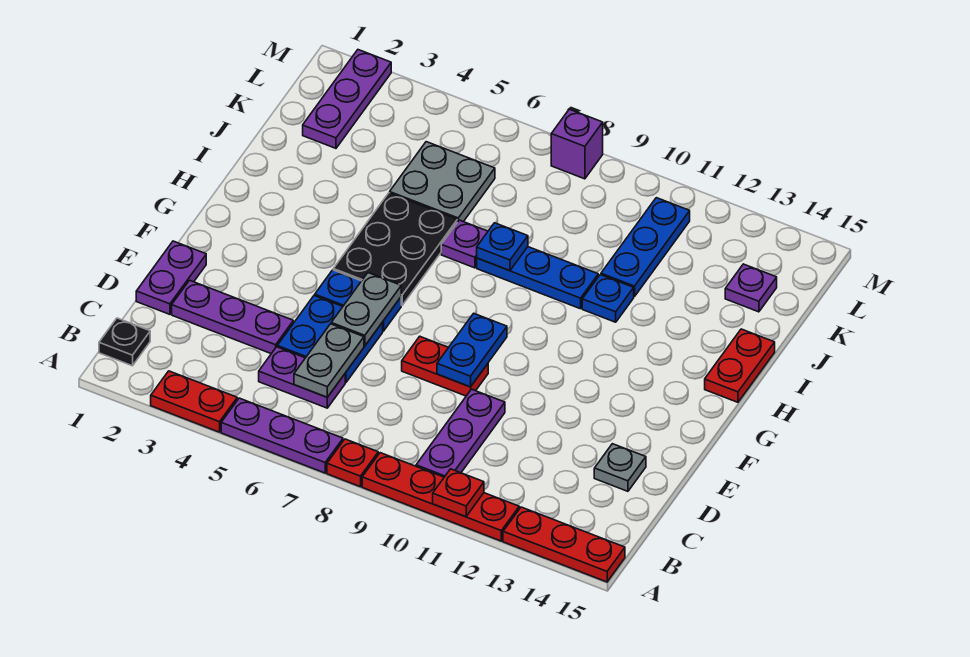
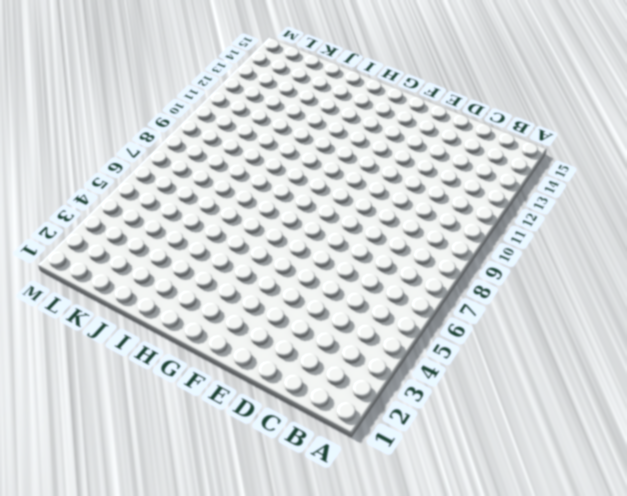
none -> red plate A3:A4 level 1
none -> purple plate A5:A7 level 1
none -> red plate A8 level 1

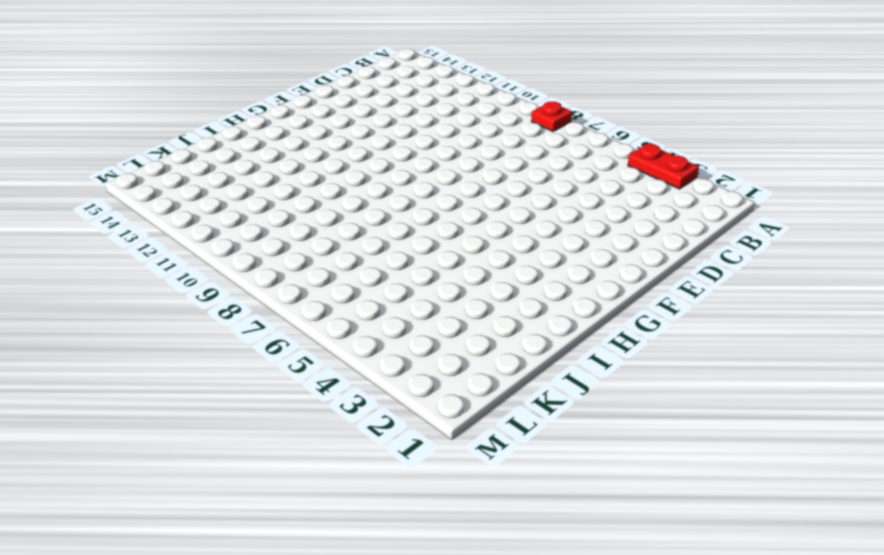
none -> purple plate A5:A7 level 1
none -> red plate A9:A12 level 1
none -> red plate A13:A15 level 1

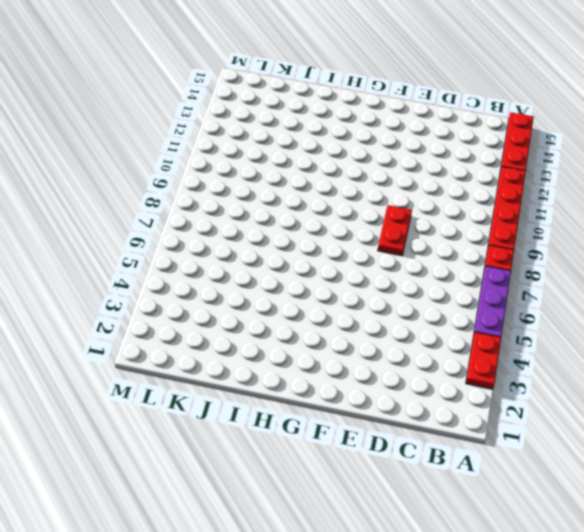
none -> black plate B1 level 1
none -> purple plate B10:D10 level 1
none -> purple plate C5:C6 level 1

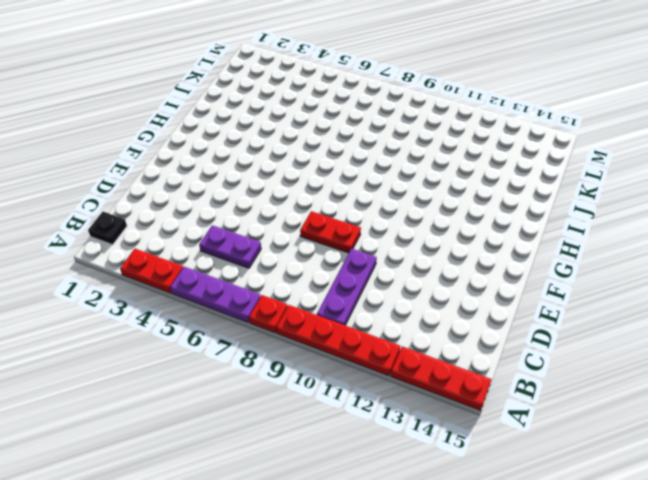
none -> purple plate D1:E1 level 1
none -> purple plate D2:D4 level 1
none -> blue plate D5:E6 level 1

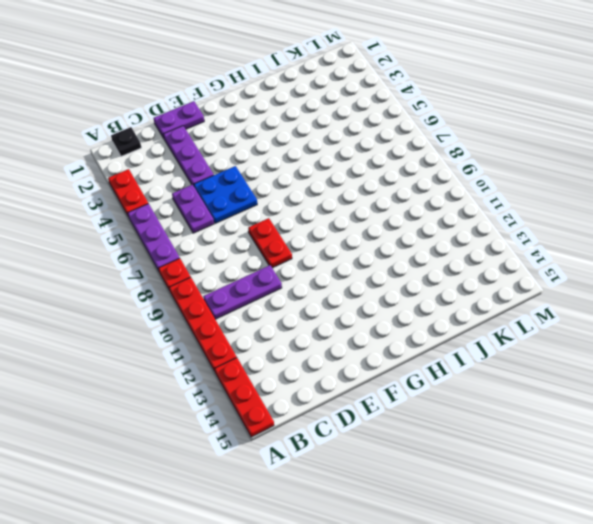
none -> grey plate D14 level 1
none -> blue plate F5:F6 level 1
none -> black plate G5:I6 level 1

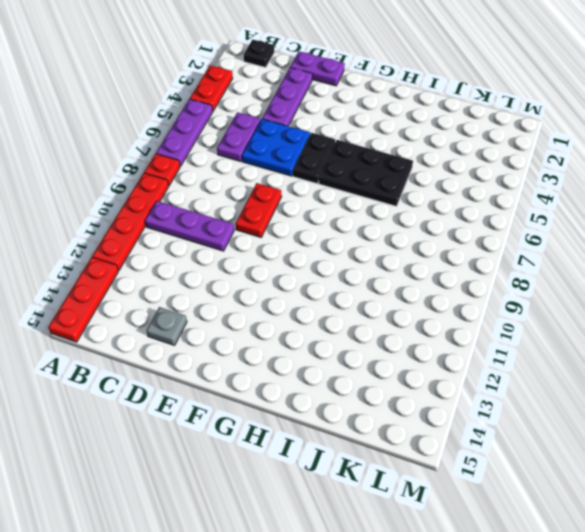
black plate F5:F6 level 1 -> blue plate F5:F6 level 1
none -> red plate H15:I15 level 1
none -> purple plate I7 level 1
none -> blue plate I8:I10 level 1

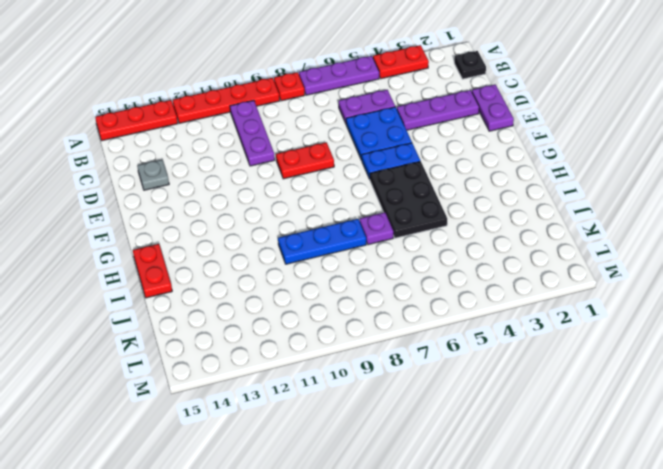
none -> blue plate I11 level 1
none -> grey plate J5:K6 level 1
none -> blue plate J11:L11 level 1

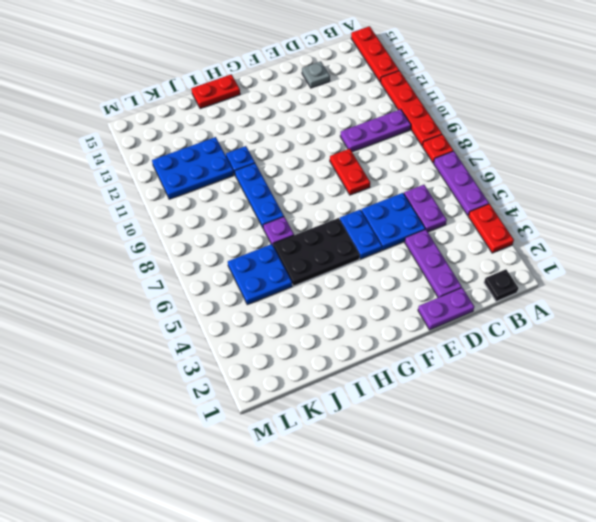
blue plate J5:K6 level 1 -> grey plate J5:K6 level 1
blue plate J11:L12 level 1 -> blue plate J11:L11 level 1
none -> purple plate K2:M2 level 1
none -> purple plate K14 level 1
none -> purple brick M8 level 1

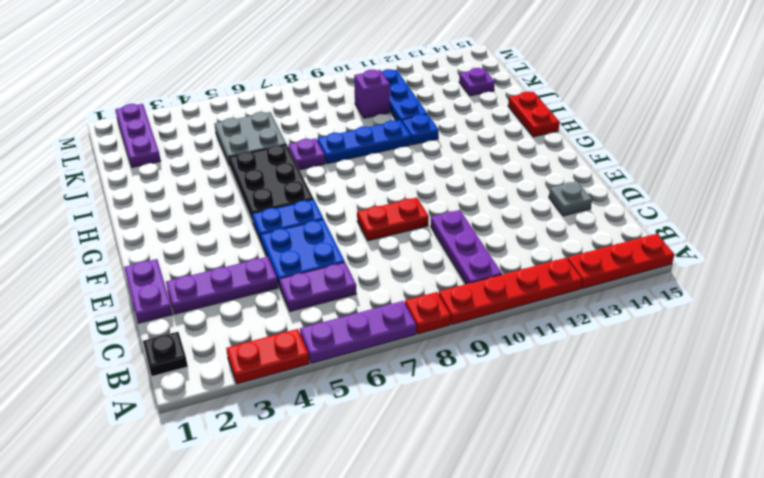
purple brick K10 level 1 -> purple brick M8 level 1
none -> red plate A11 level 2
none -> grey plate C6:D6 level 2
none -> grey plate E6:F6 level 2

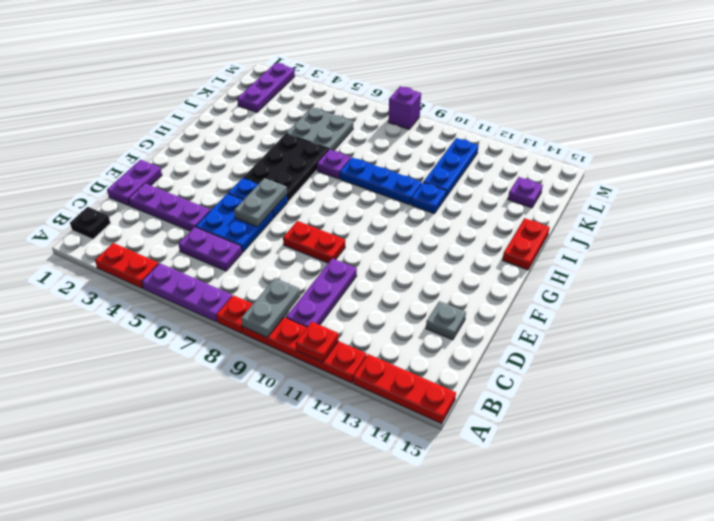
grey plate A9:B9 level 2 -> grey plate C6:D6 level 2
none -> blue plate E9:F9 level 2
none -> blue plate I8 level 2

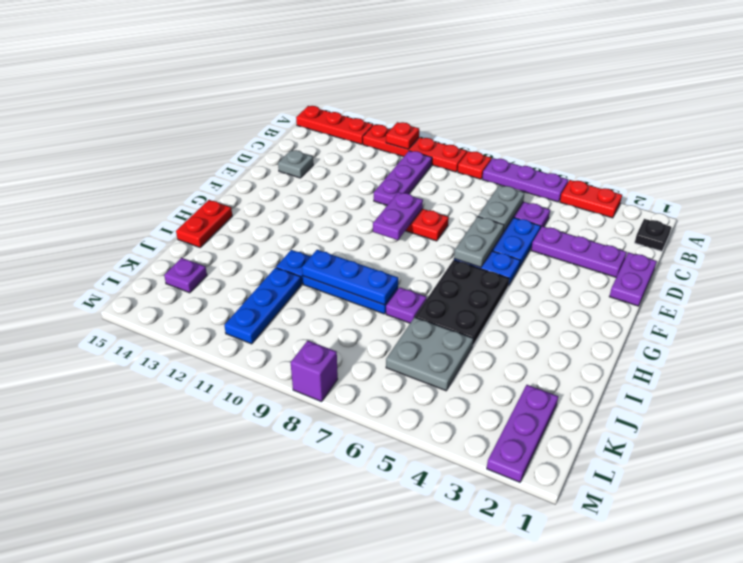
purple plate E9:F9 level 2 -> blue plate E9:F9 level 2
blue plate I8:I10 level 2 -> blue plate I8 level 2

